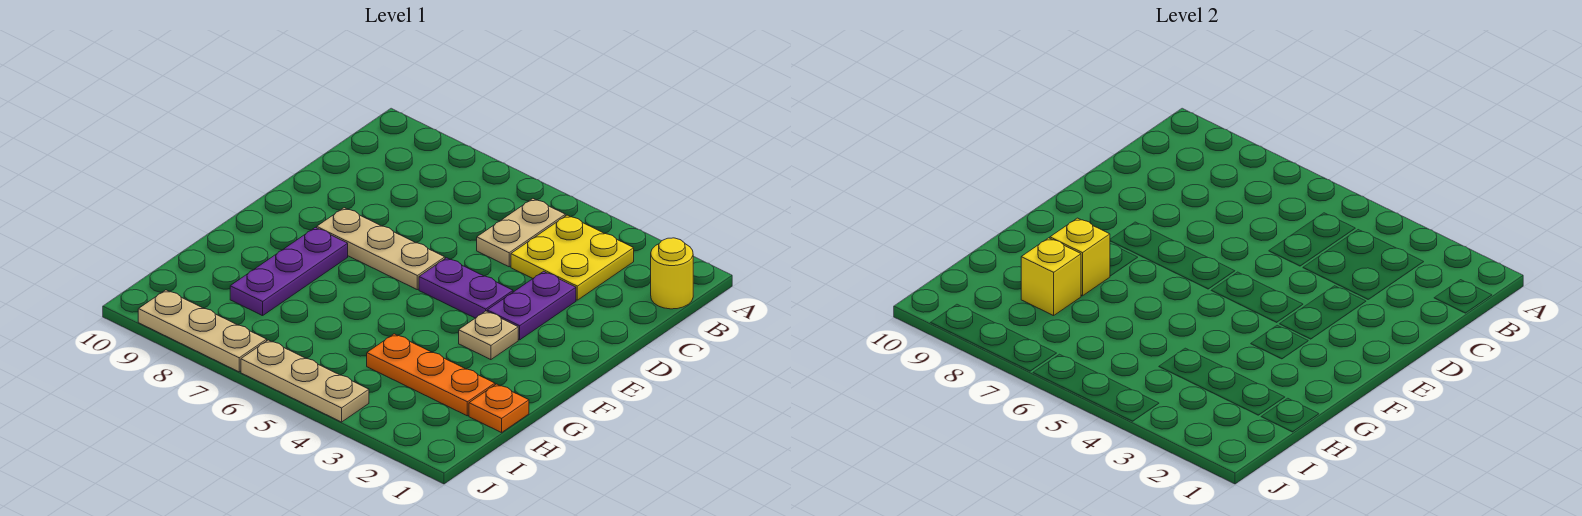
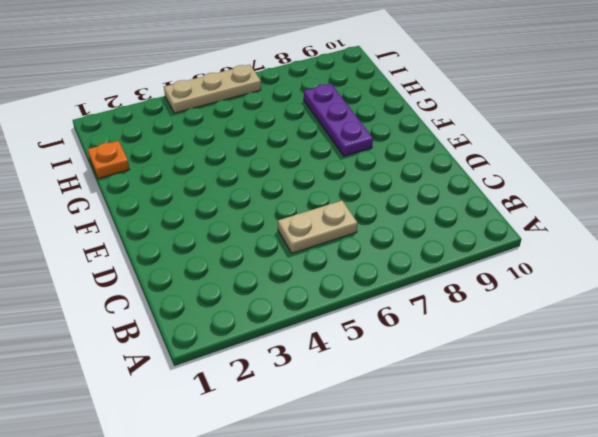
tan plate C5:C6 level 1 -> tan plate B5:C5 level 1
none -> yellow round brick B1 level 1
none -> yellow plate B3:C4 level 1
none -> purple plate D3:E3 level 1

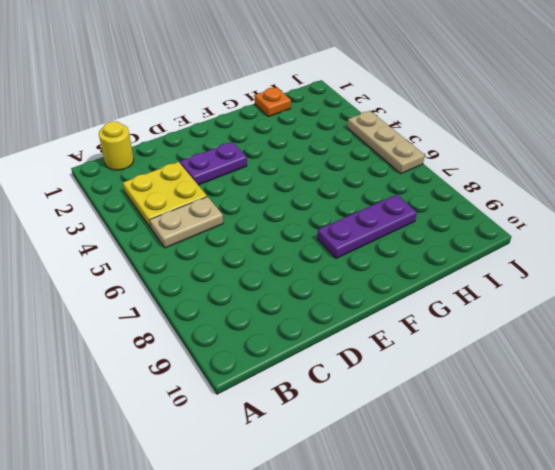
none -> purple plate E4:E5 level 1
none -> tan plate E6:E8 level 1
none -> tan plate F3 level 1

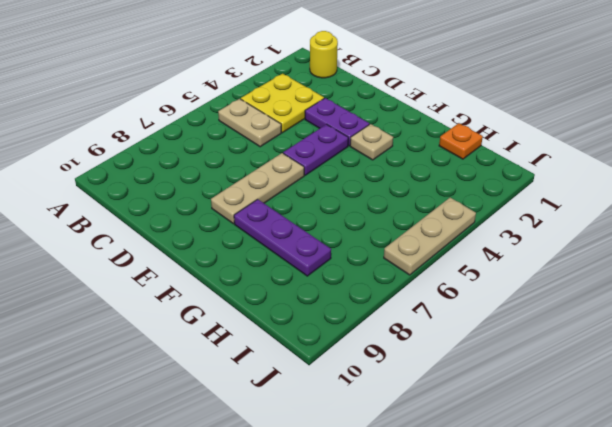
none -> orange plate H2:H4 level 1
none -> tan plate J7:J9 level 1
none -> yellow brick G8 level 2

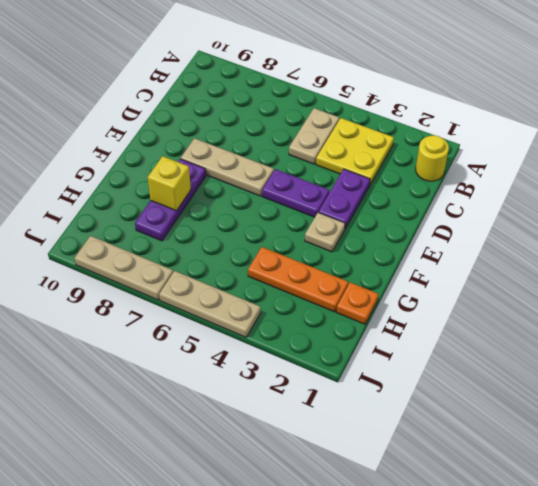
none -> yellow brick H8 level 2

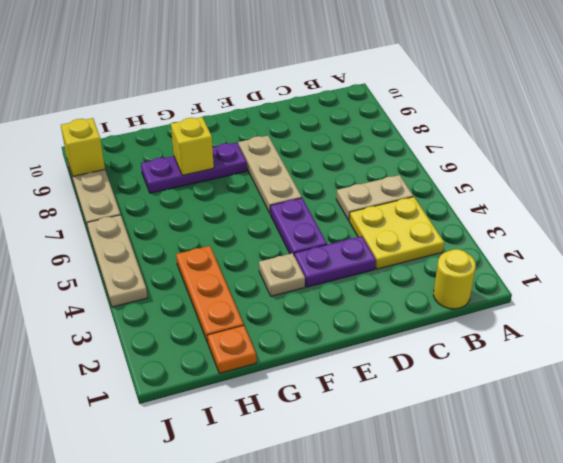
yellow brick J9 level 2 -> yellow brick H8 level 2

